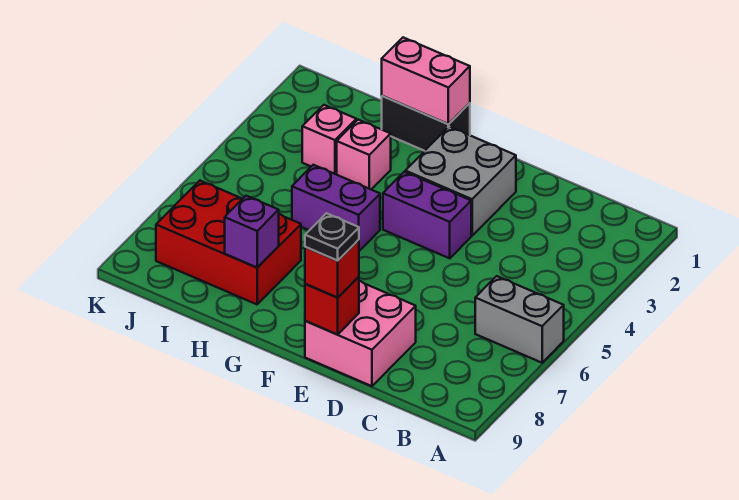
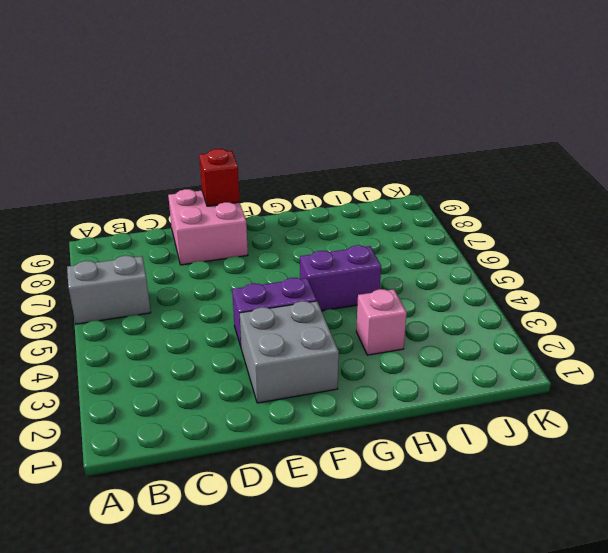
none -> black brick G1:H1 level 1
none -> red brick H7:J8 level 1
none -> pink brick I3 level 1

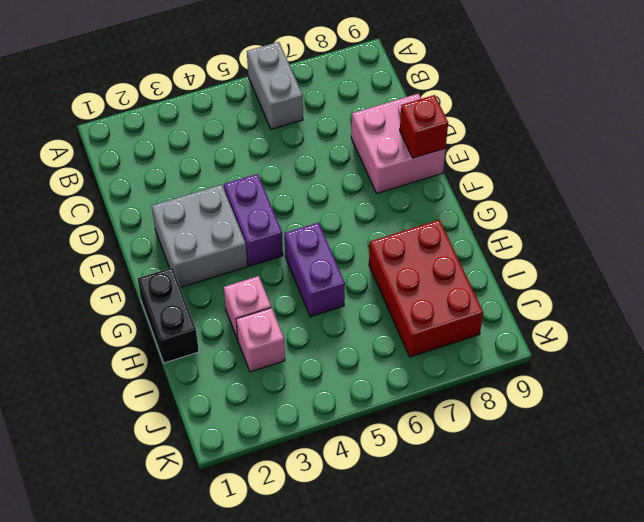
none -> pink brick G1:H1 level 2
none -> purple brick H8 level 2
none -> red brick E9 level 3

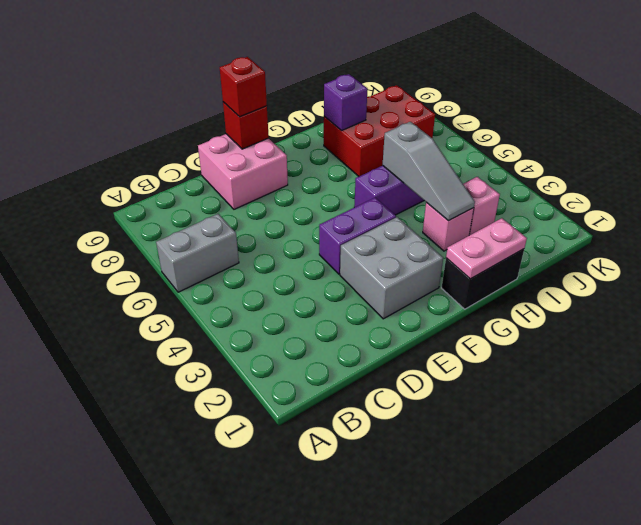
pink plate G1:H1 level 2 -> pink brick G1:H1 level 2
grey slope H3:H5 level 2 top 5 -> none
none -> black plate E9 level 4

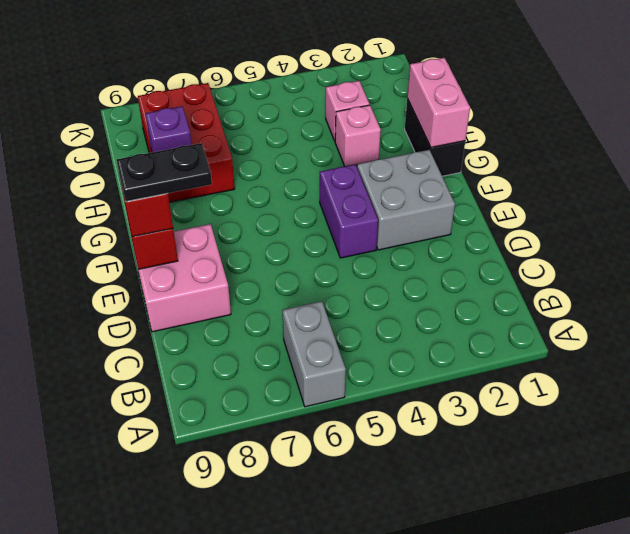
black plate E8:E9 level 4 -> black plate E9 level 4
none -> purple brick G5:H5 level 1

